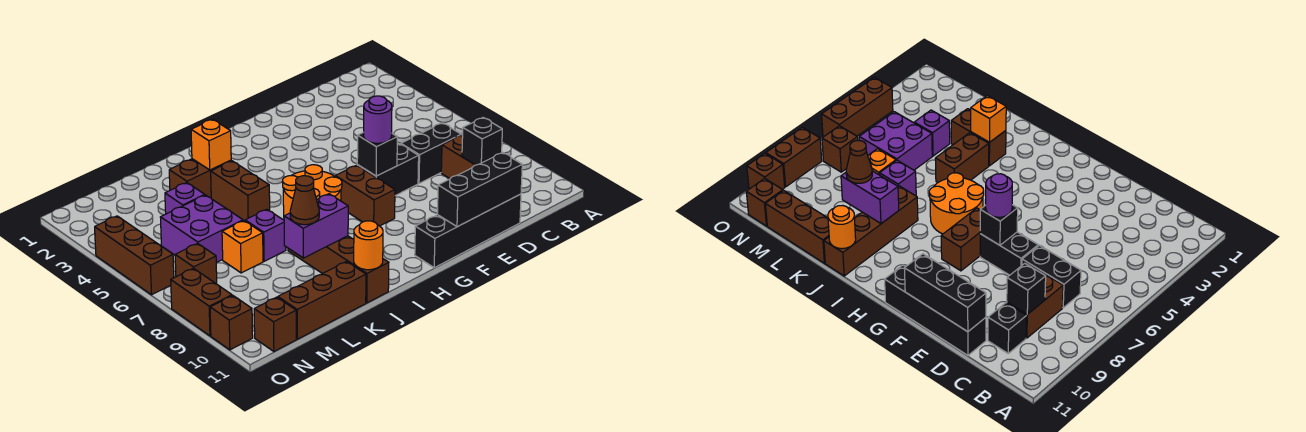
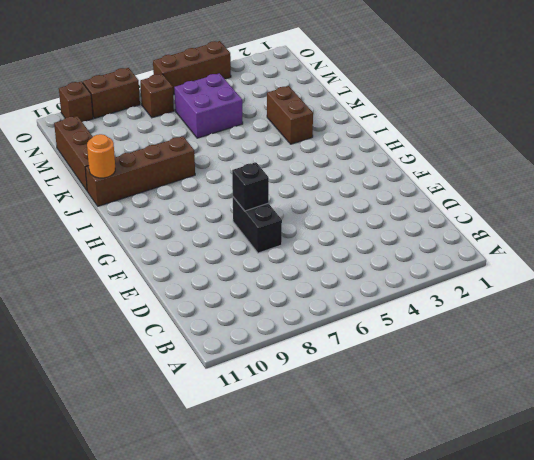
none -> black brick C7:D7 level 1
none -> brown brick C8:C9 level 1
none -> black brick C10 level 1

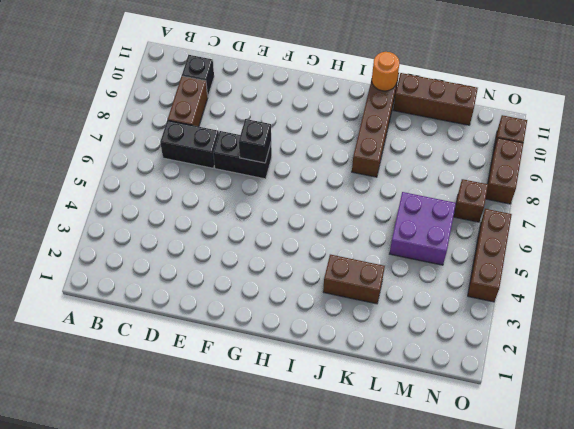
none -> black brick D11:G11 level 1
none -> brown brick G7:G8 level 1
none -> orange round brick H6:I7 level 1

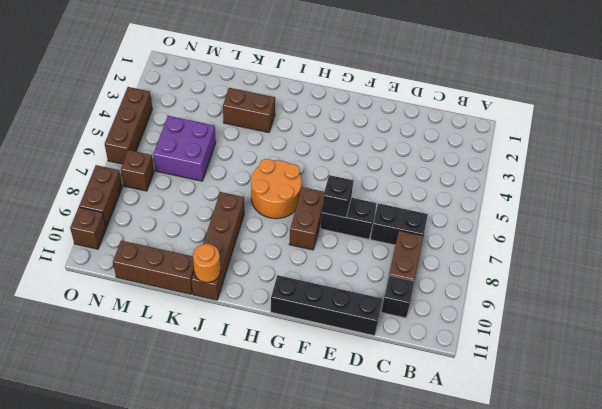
none -> brown brick J4:J5 level 1
none -> purple brick K7 level 1
none -> purple brick L4 level 1

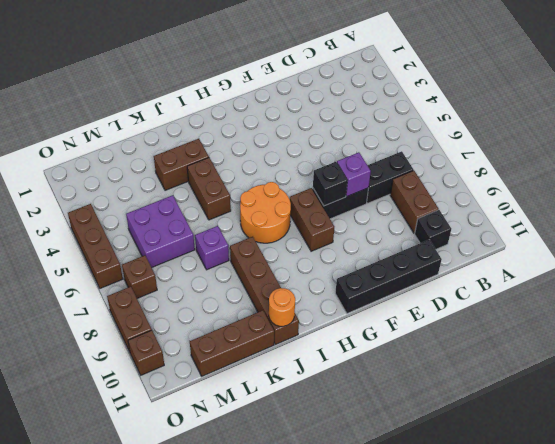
purple brick E7 level 2 -> purple brick L4 level 1
none -> orange brick L7 level 1
none -> brown brick N11 level 1
none -> black brick C9 level 2

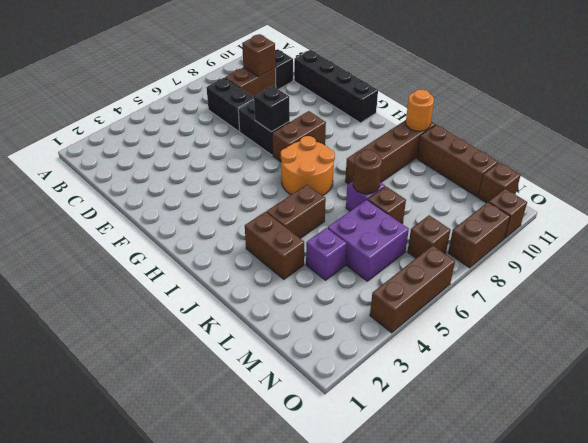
brown brick C9 level 2 -> black brick C9 level 2
brown round brick K7 level 2 -> none
brown brick L7 level 1 -> orange brick L7 level 1
none -> black brick D11:F11 level 2
none -> orange brick J3 level 2
none -> purple brick J9:K9 level 2

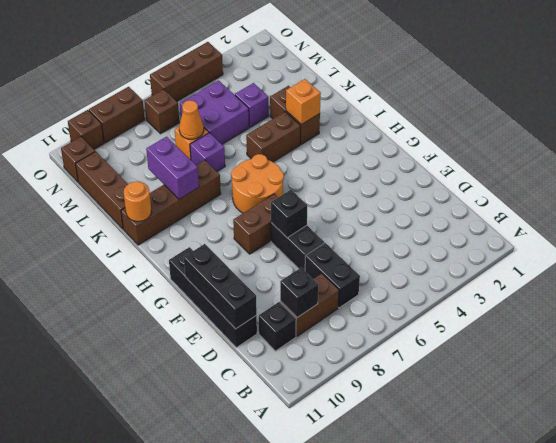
orange cone L7 level 2 -> none
none -> purple round brick F7 level 3
none -> brown cone K9 level 3

